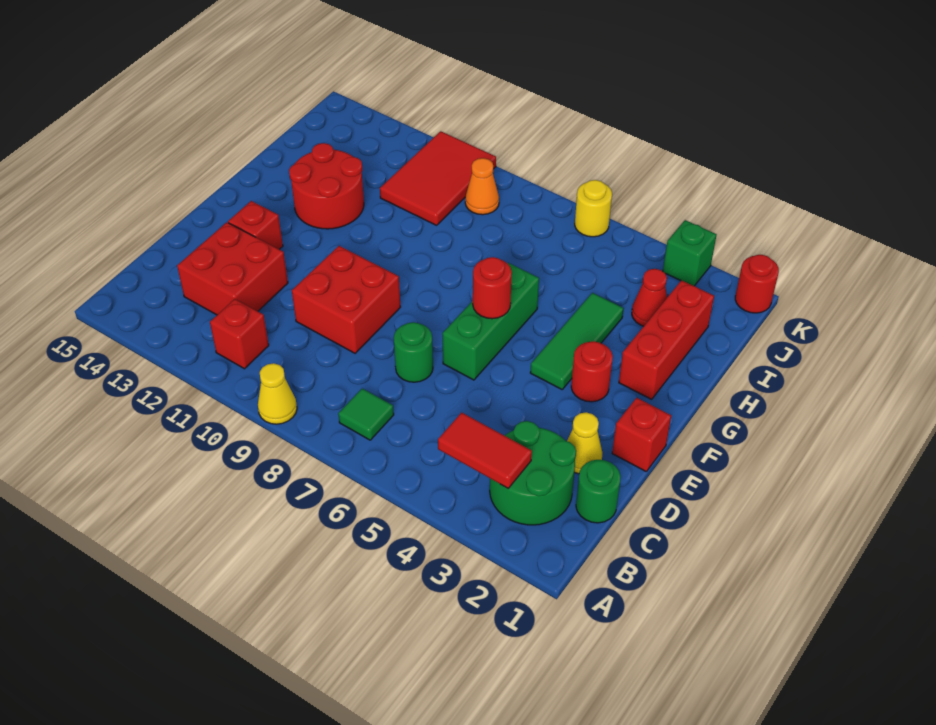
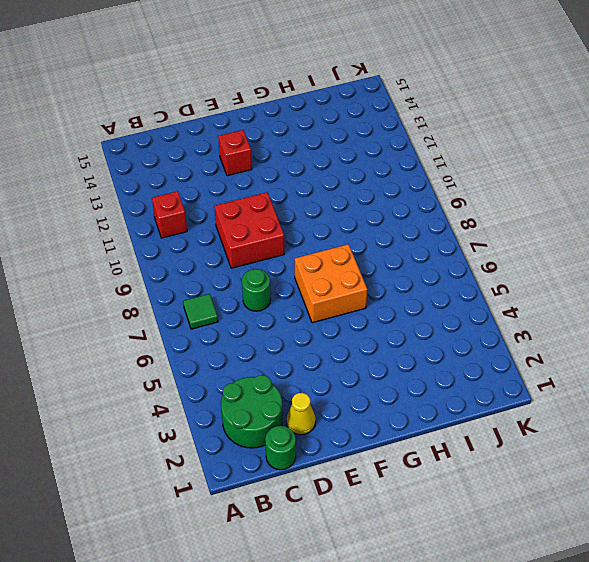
orange brick F6:G7 level 1 -> green brick E6:G6 level 1
none -> yellow cone A9 level 1
none -> red brick C12:D13 level 1
none -> red brick E1 level 1

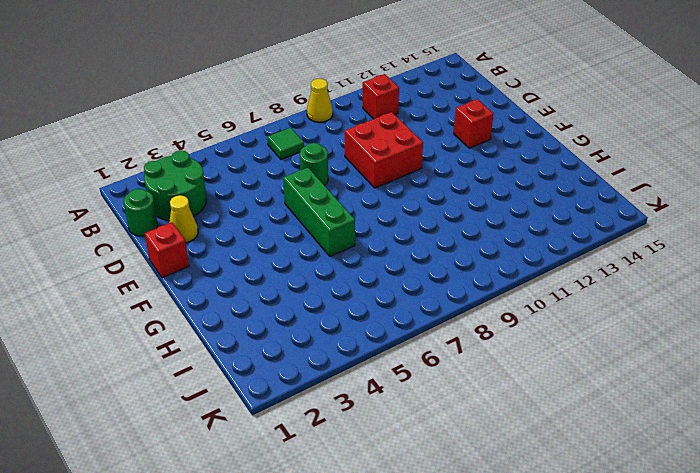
none -> red brick C12:D13 level 1
none -> red round brick F3 level 1
none -> green tile F4:H4 level 1

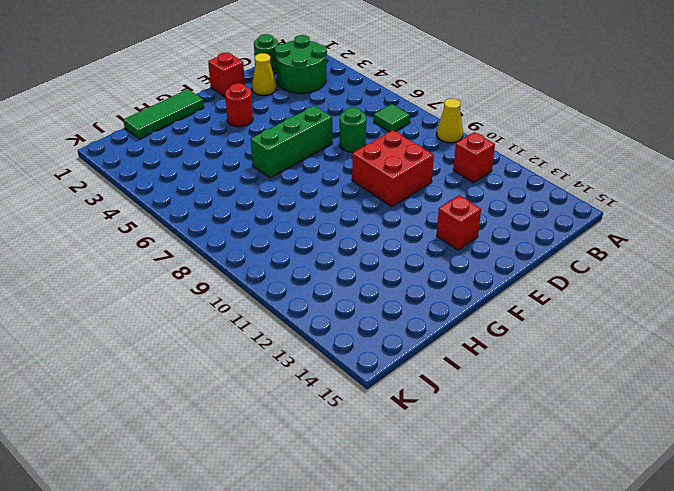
green tile G1:I1 level 1 -> green tile F4:H4 level 1
none -> red brick C12:D13 level 1
none -> red brick G2:I2 level 1
none -> red round brick G12:H13 level 1

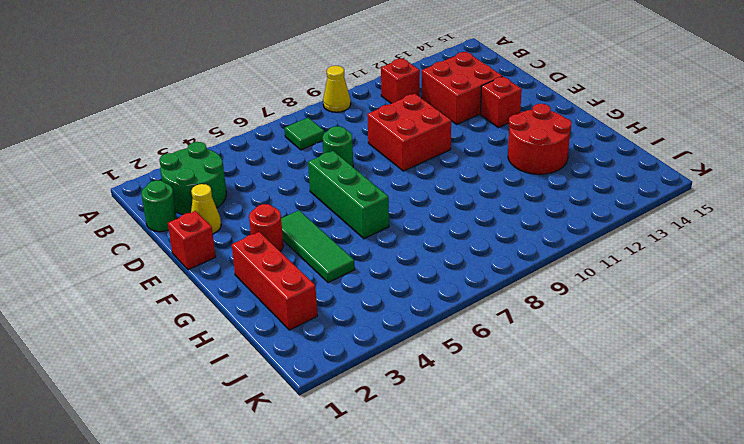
none -> red cone I3 level 1
none -> red tile I10:K11 level 1
none -> orange cone J9 level 1

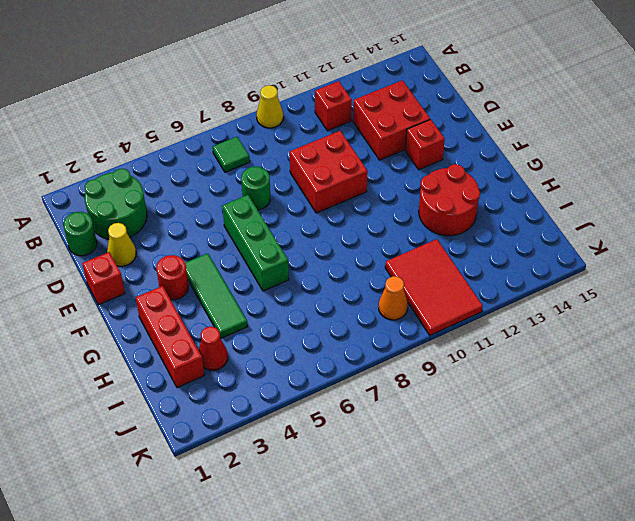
none -> red round brick K1 level 1
none -> green brick K3 level 1
none -> yellow round brick K6 level 1

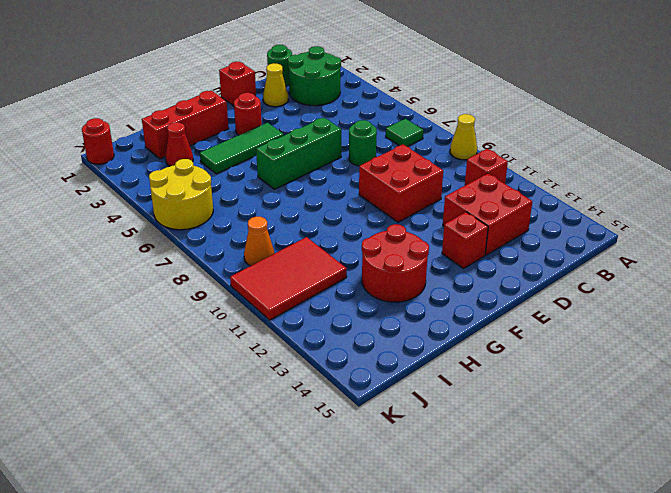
yellow round brick J5:K6 level 1 -> yellow round brick K6 level 1
none -> green brick K3 level 1
none -> red tile B3:B4 level 2
none -> red round brick F6 level 2

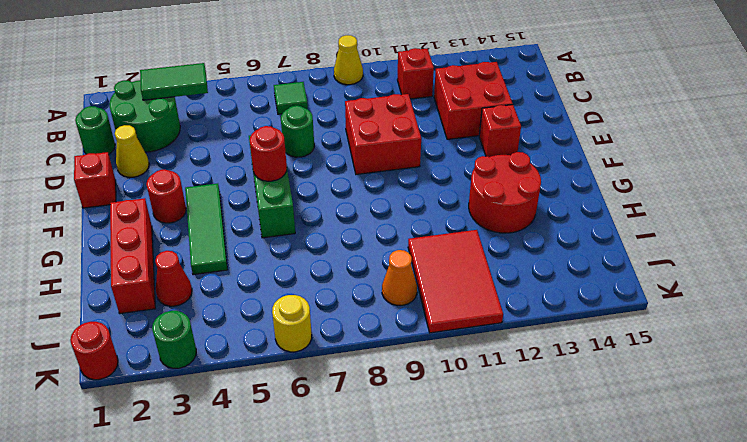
green tile B3:B4 level 2 -> red tile B3:B4 level 2
green round brick K3 level 1 -> green brick K3 level 1

